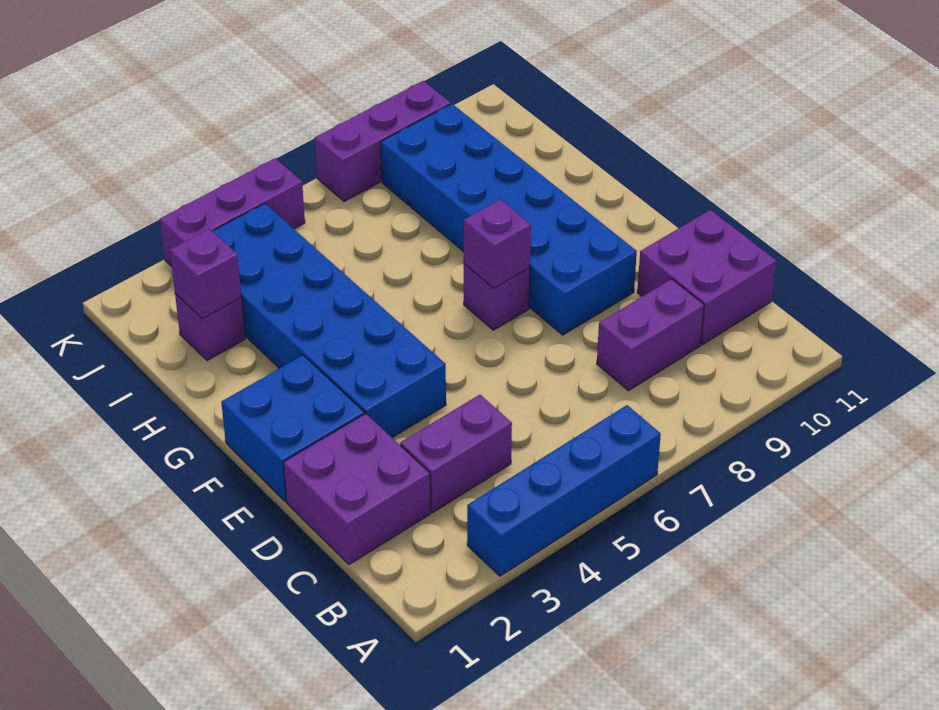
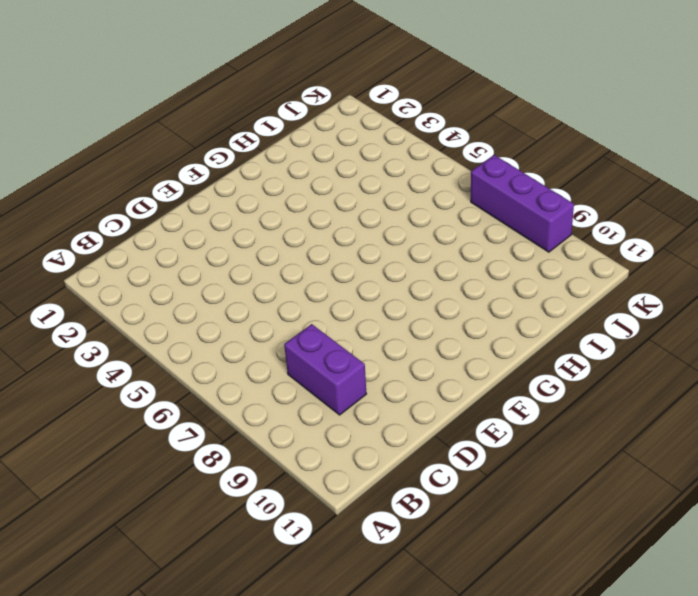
none -> blue brick A3:A6 level 1
none -> purple brick C1:D2 level 1
none -> purple brick C3:C4 level 1

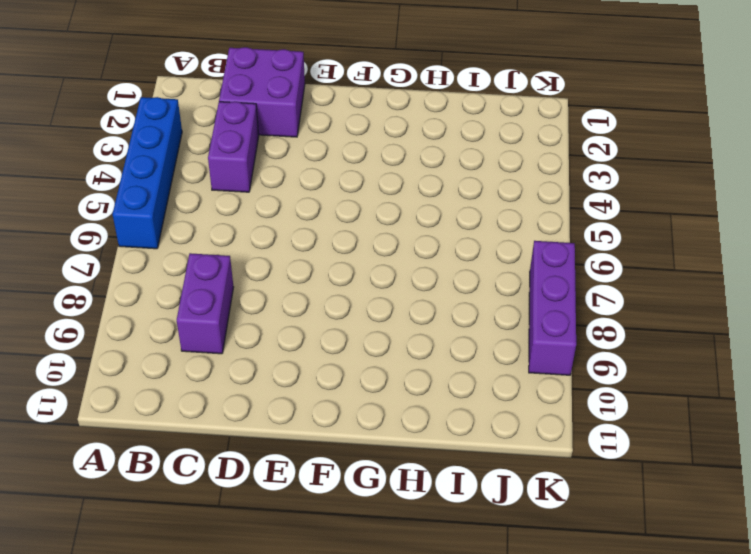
none -> purple brick C10:D11 level 1
none -> blue brick E1:F2 level 1
none -> blue brick E3:J4 level 1

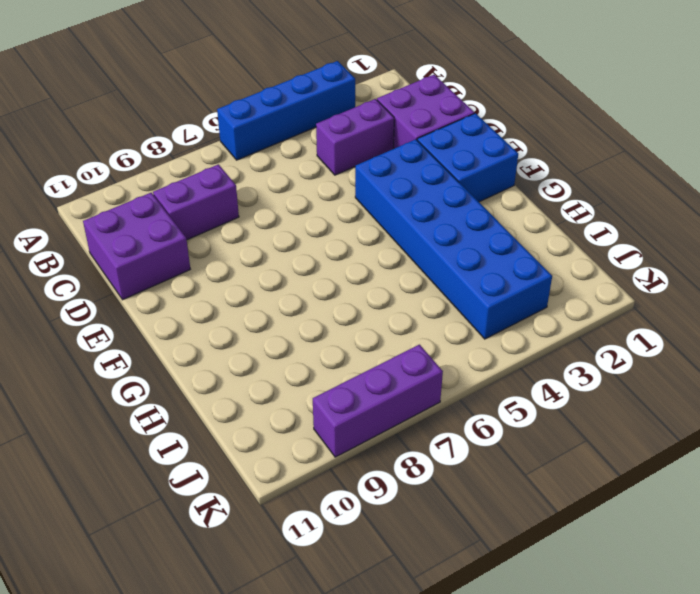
none -> blue brick E8:J9 level 1
none -> purple brick F7 level 1
none -> purple brick I2 level 1

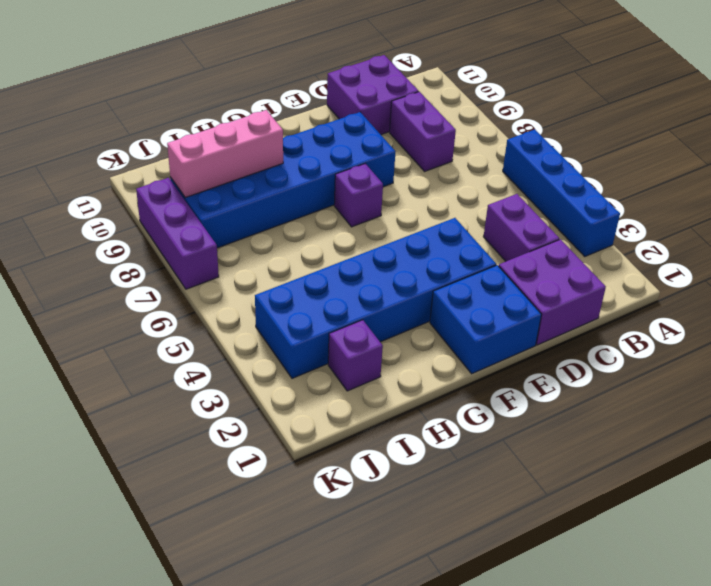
pink brick H9:J9 level 2 -> none
none -> purple brick K3:K5 level 1
none -> purple brick F7 level 2
none -> purple brick I2 level 2

